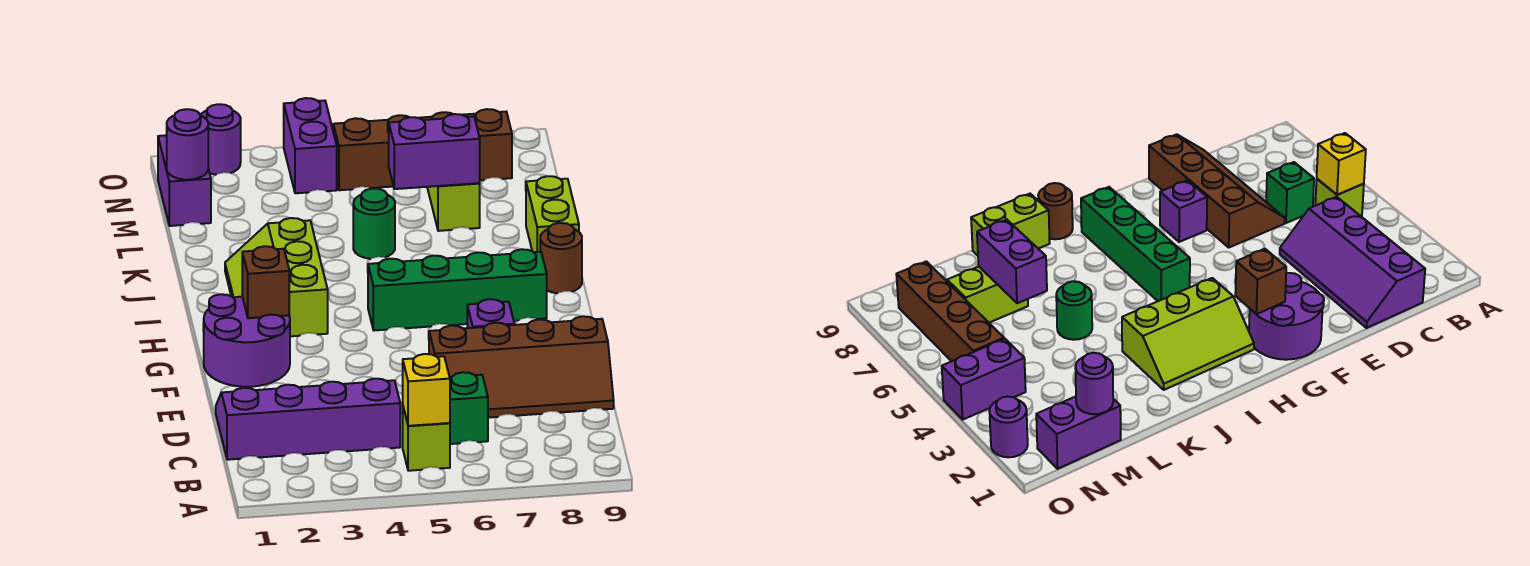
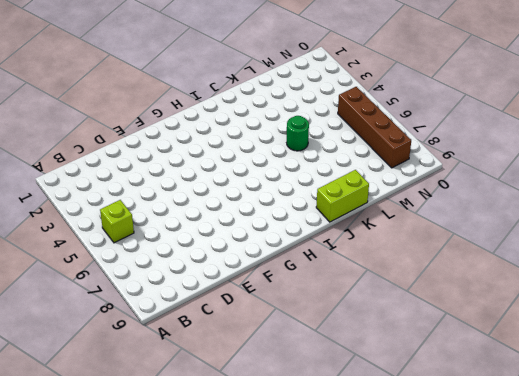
none -> purple slope C1:D4 level 1 top C
none -> green brick C6 level 1
none -> brown slope D6:E9 level 1 top E

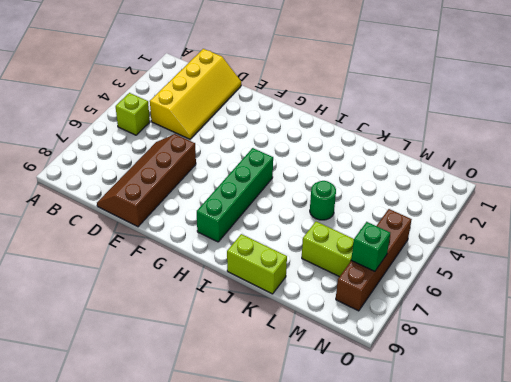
yellow slope C1:D4 level 1 top C -> purple slope C1:D4 level 1 top C
green brick N7 level 2 -> green brick C6 level 1
none -> purple round brick F1:G2 level 1
none -> purple brick F7 level 1
none -> lime slope H2:J3 level 1 top 3

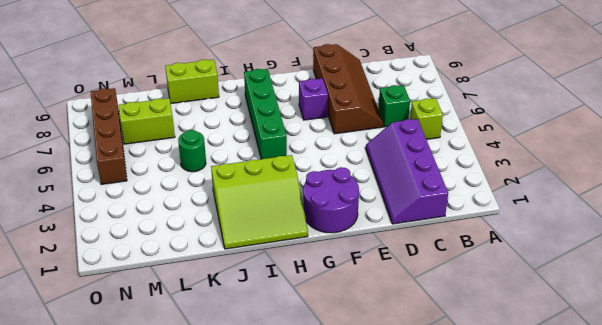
lime slope H1:J3 level 1 top 3 -> lime slope H2:J3 level 1 top 3
none -> brown round brick I9 level 1
none -> purple brick M1:N1 level 1
none -> purple brick N4:O4 level 1

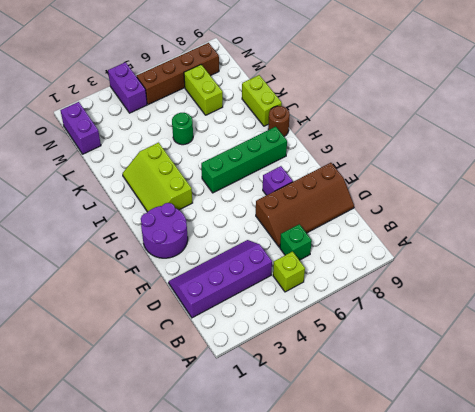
none -> purple round brick O2 level 1
none -> yellow brick B5 level 2
none -> brown brick G2 level 2

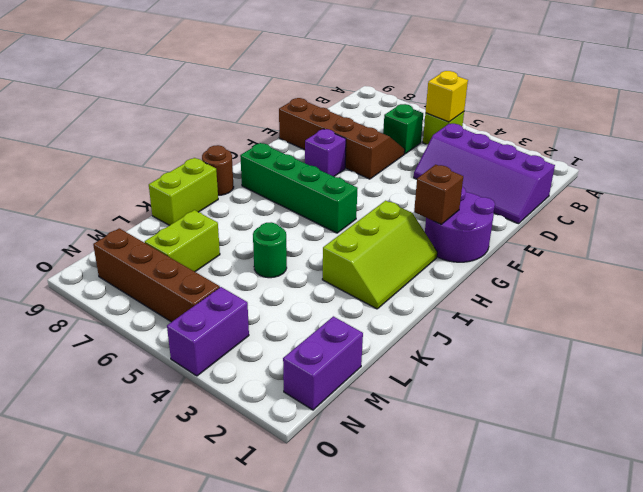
none -> purple round brick O2 level 1
none -> purple brick L6:L7 level 2
none -> purple round brick M1 level 2

